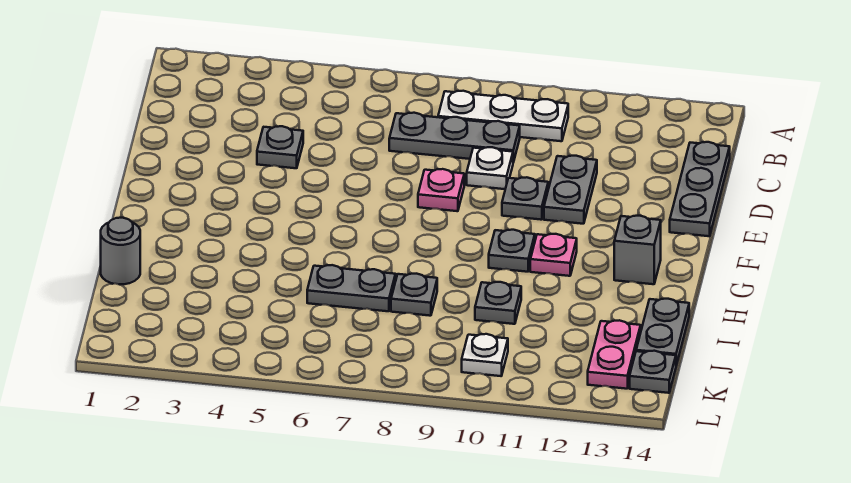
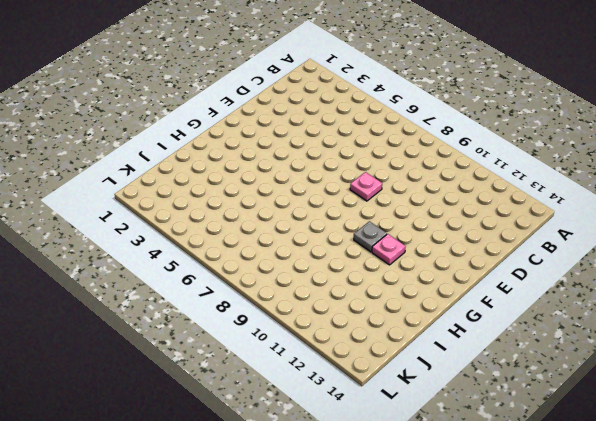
none -> white plate B8:B10 level 1
none -> grey plate C7:C9 level 1
none -> grey plate C14:E14 level 1

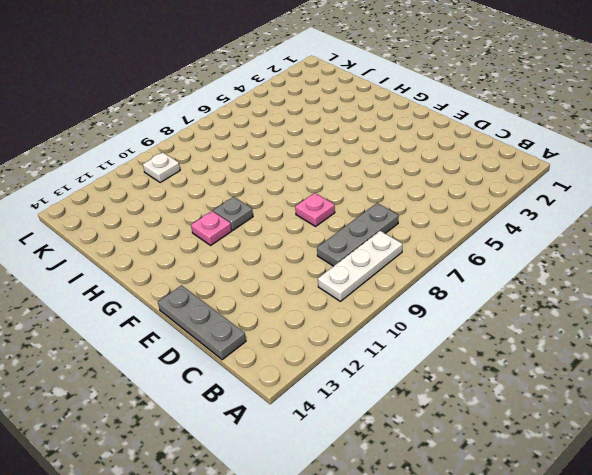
none -> grey plate D4 level 1
none -> white plate D9 level 1
none -> grey plate D11:E11 level 1

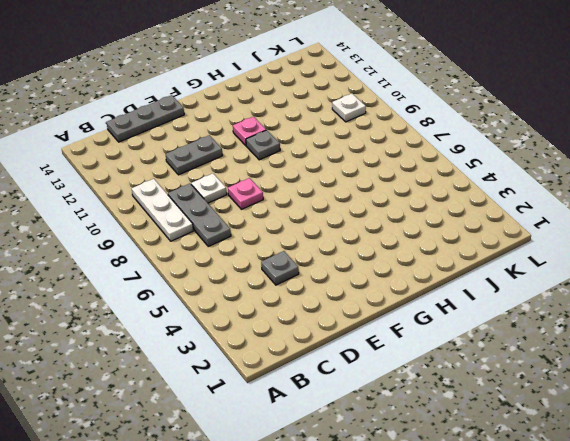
none -> grey plate E10 level 1
none -> grey brick G13 level 1
none -> grey round brick I1 level 1

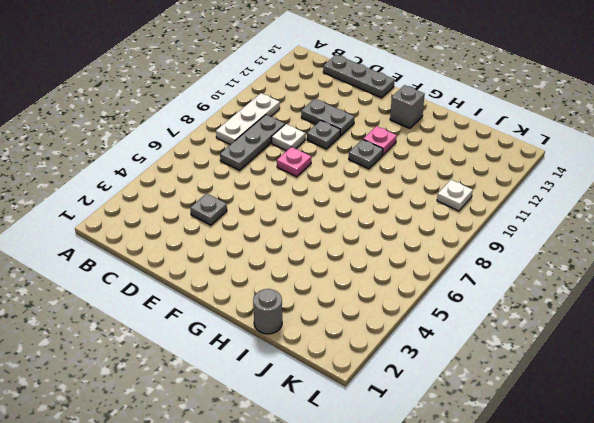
none -> grey plate I6:I7 level 1
none -> grey plate I8 level 1
none -> grey plate I10 level 1

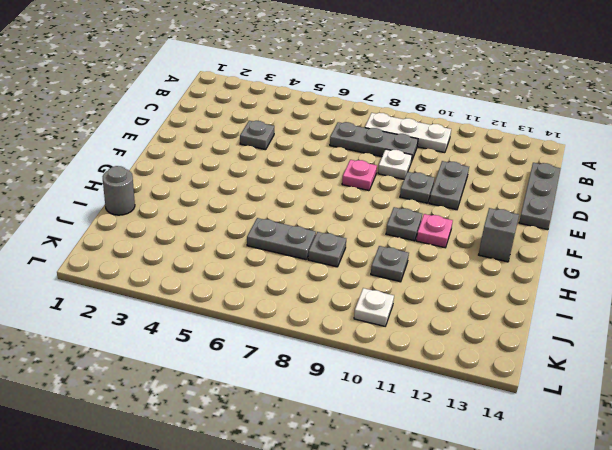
none -> grey plate I14:J14 level 1
none -> pink plate J13:K13 level 1
none -> grey plate K14 level 1

